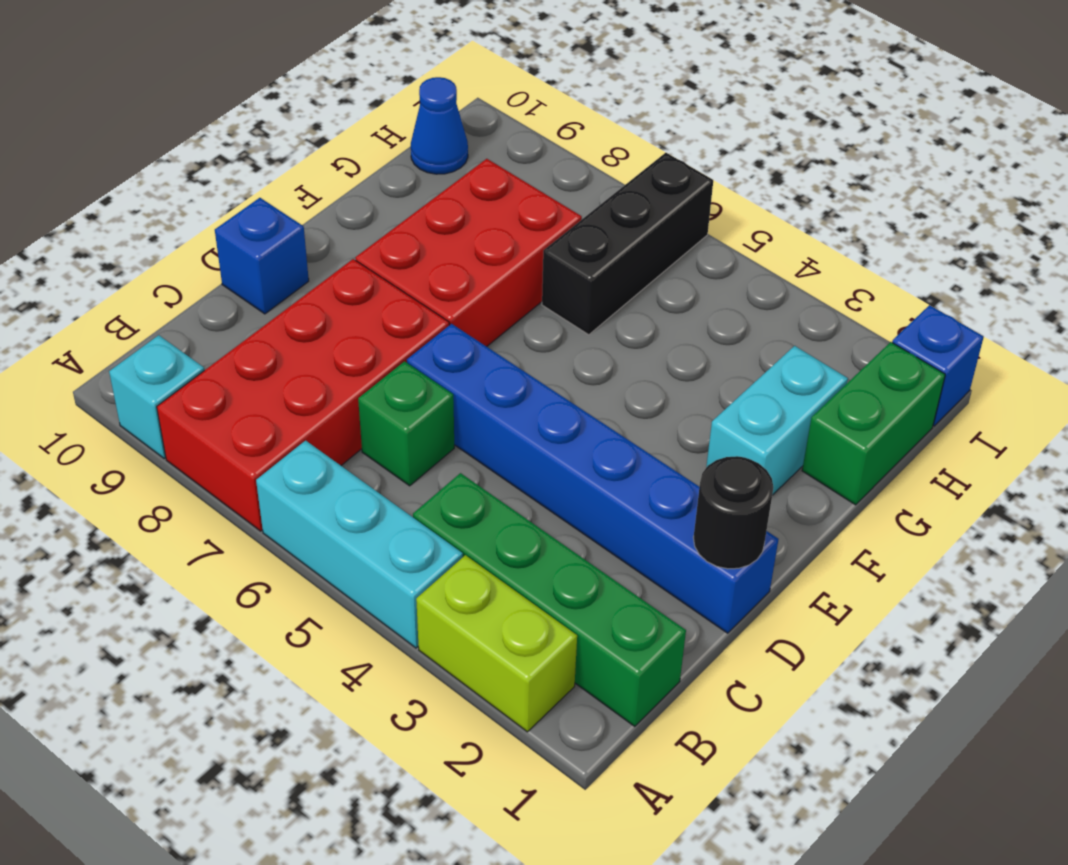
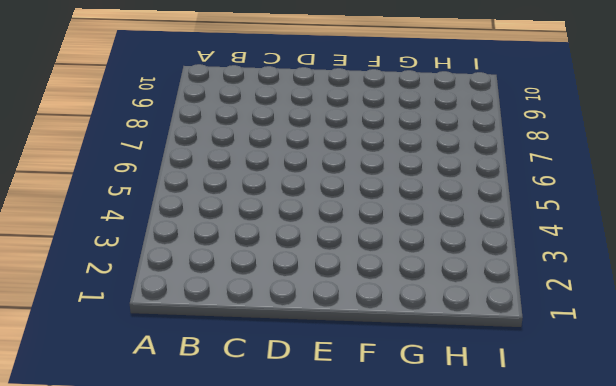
none -> lime brick A2:A3 level 1
none -> cyan brick A4:A6 level 1
none -> red brick A7:D8 level 1

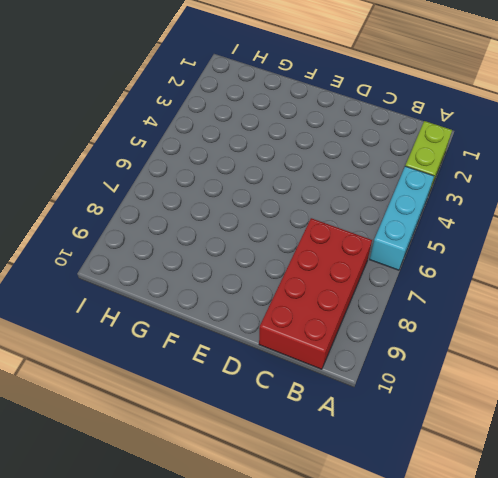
red brick B7:C10 level 1 -> red brick A7:D8 level 1
none -> cyan brick A9 level 1
none -> green brick B1:B4 level 1
none -> green brick C6 level 1

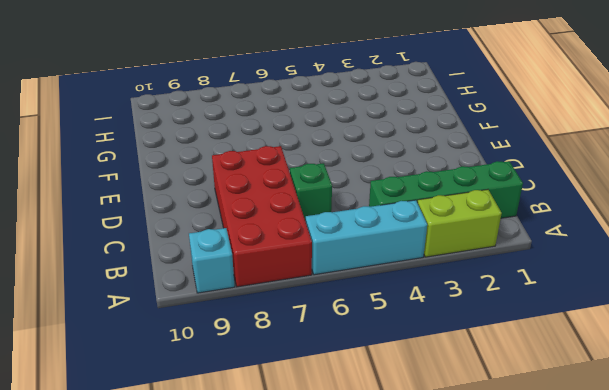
none -> blue brick D1:D6 level 1
none -> blue brick D10 level 1
none -> red brick E7:G8 level 1

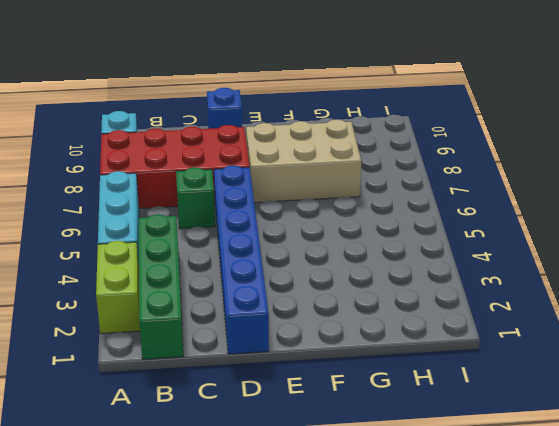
tan brick E7:G8 level 1 -> red brick E7:G8 level 1
none -> cyan brick F2:G2 level 1
none -> green brick G1:H1 level 1
none -> black brick G6:I6 level 1

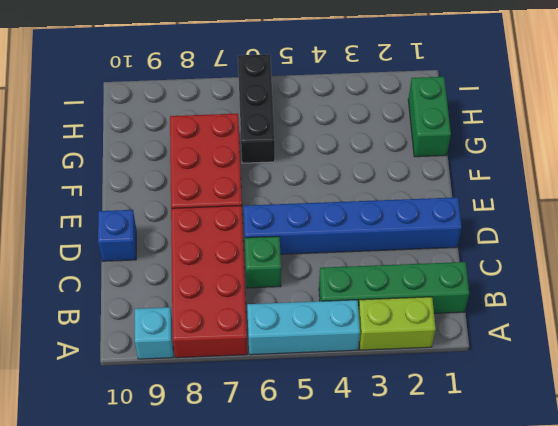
none -> cyan brick F2:G2 level 1
none -> blue cone H10 level 1
none -> blue brick I1 level 1

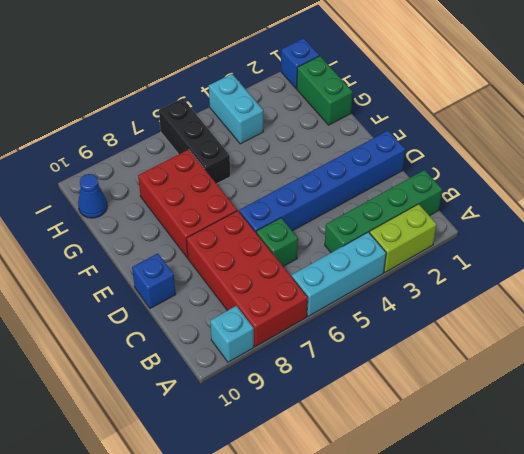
cyan brick H4:I4 level 1 -> cyan brick F2:G2 level 1
none -> black round brick D1 level 2

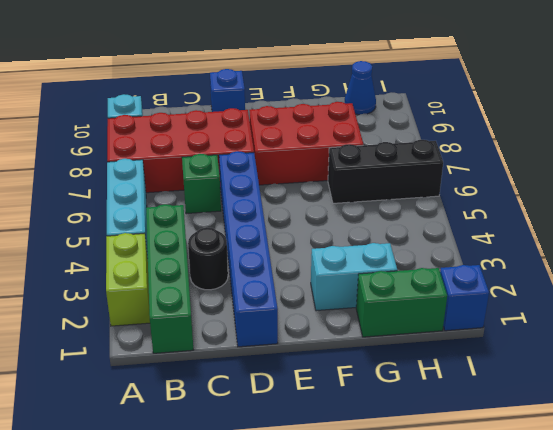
black round brick C3 level 1 -> black round brick D1 level 2

